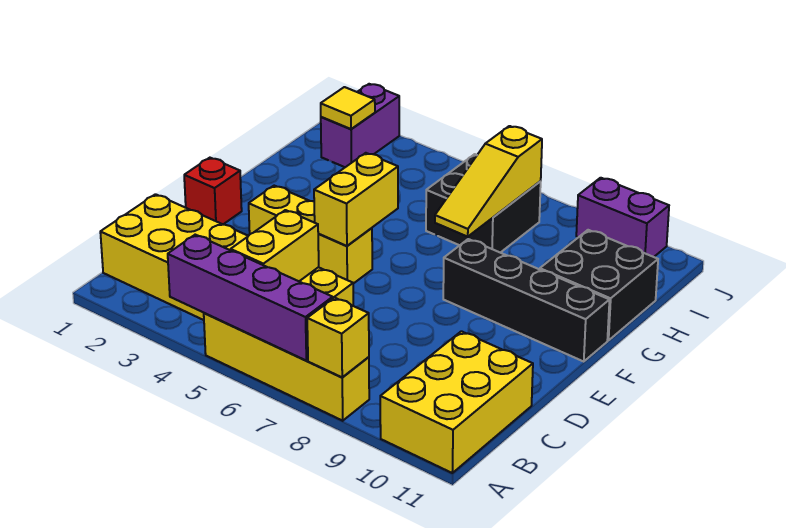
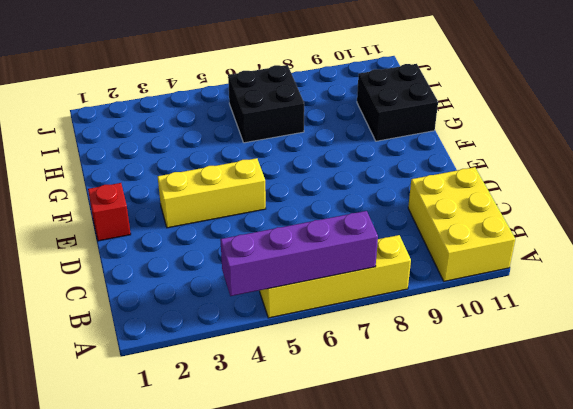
none -> yellow brick B1:C6 level 1
none -> black brick F8:F11 level 1
none -> purple brick I2:J2 level 1

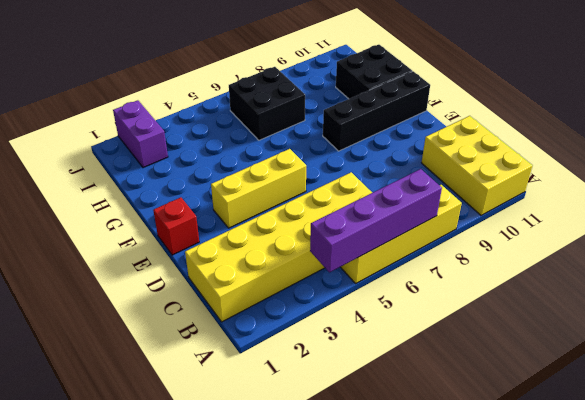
none -> purple brick J9:J10 level 1
none -> yellow brick A8 level 2
none -> yellow brick B5:C5 level 2

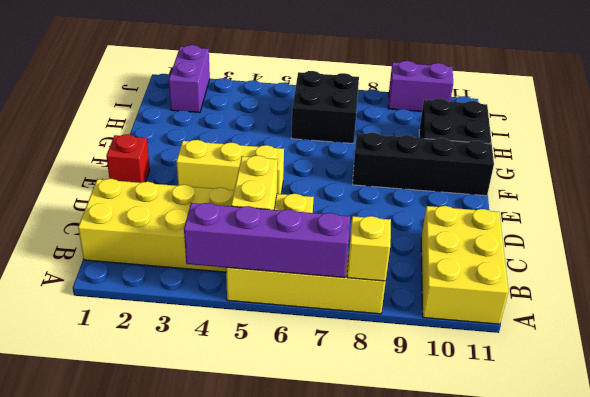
none -> yellow brick E5:F5 level 2
none -> yellow slope G7:I7 level 2 top I
none -> yellow tile I2 level 2

